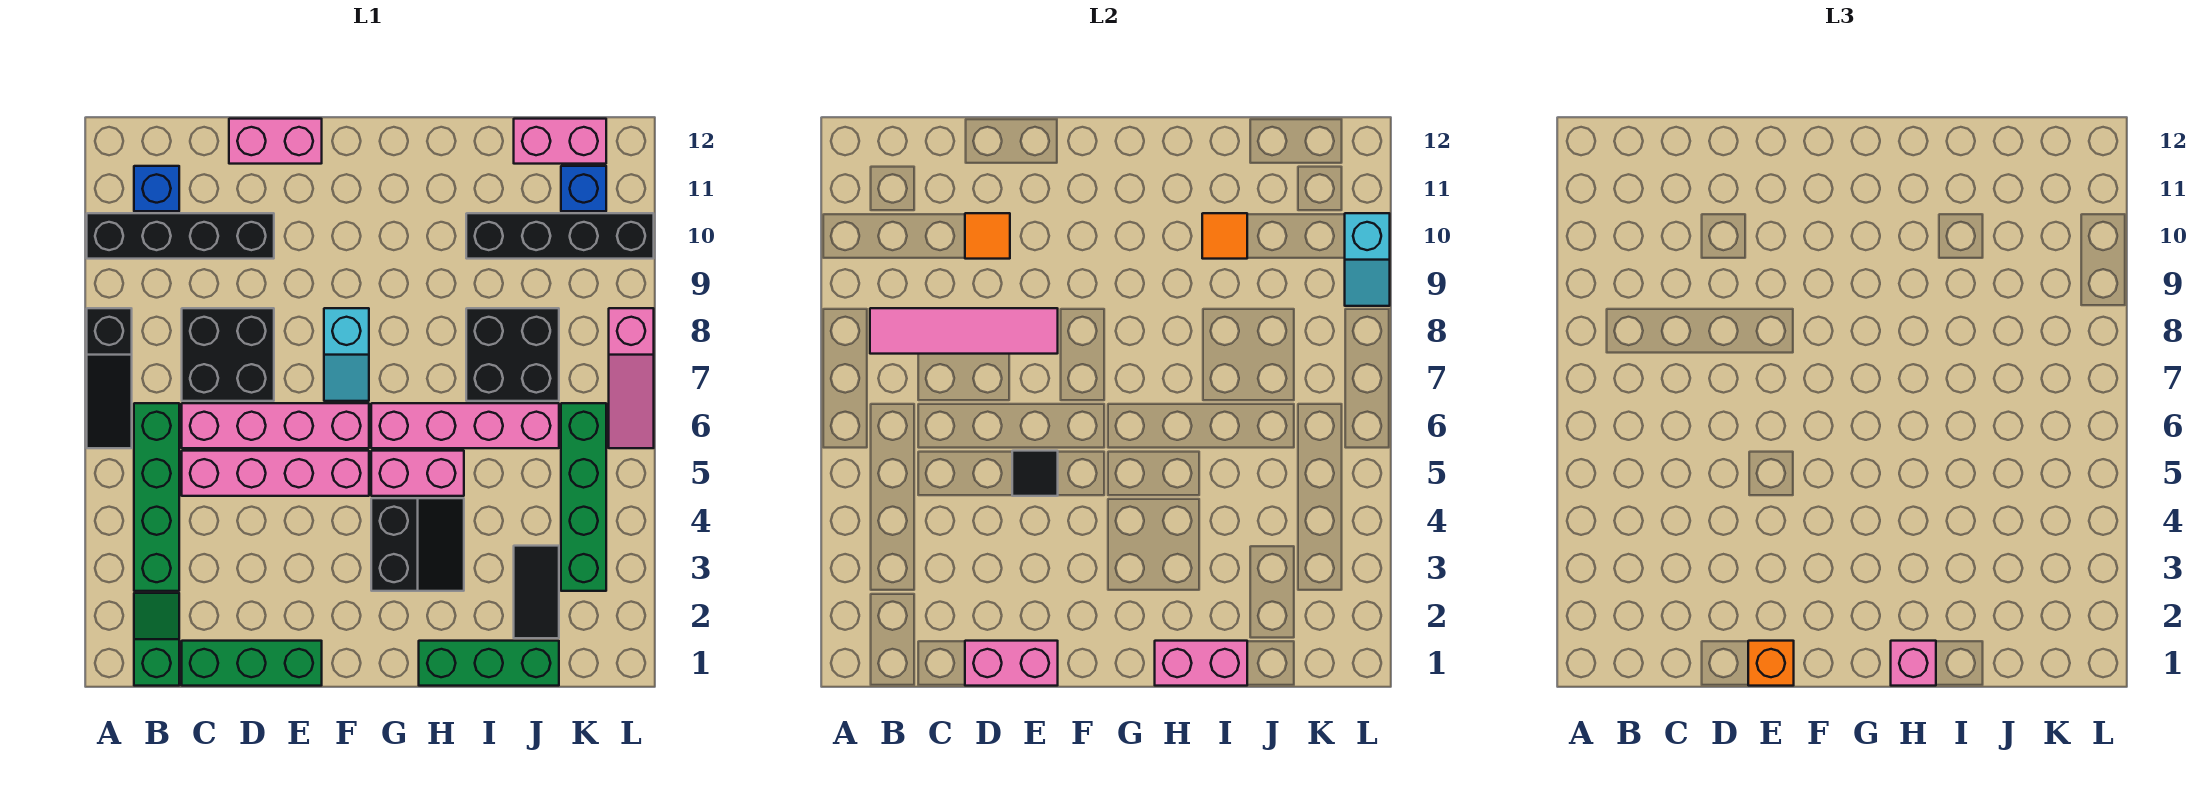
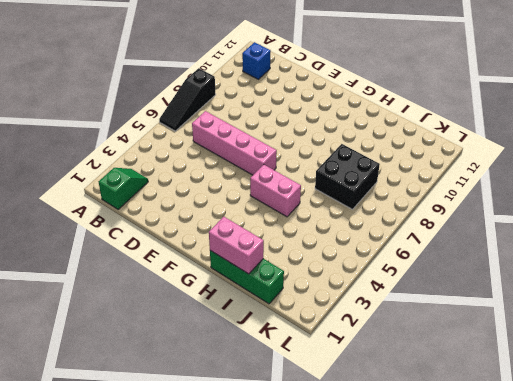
none -> black brick A10:D10 level 1
none -> green brick B3:B6 level 1
none -> green brick C1:E1 level 1
none -> pink brick C5:F5 level 1

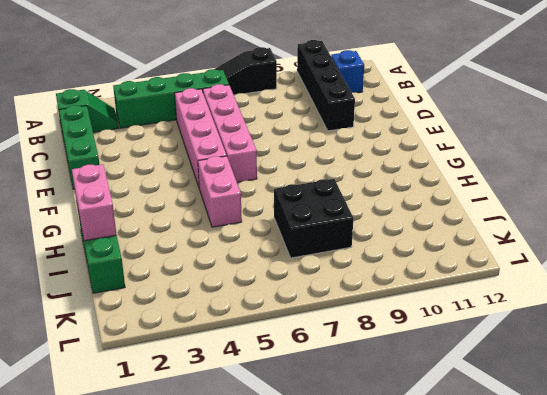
none -> black brick C7:D8 level 1
none -> pink brick D12:E12 level 1
none -> cyan slope F7:F8 level 1 top 8
none -> black slope G3:H4 level 1 top G

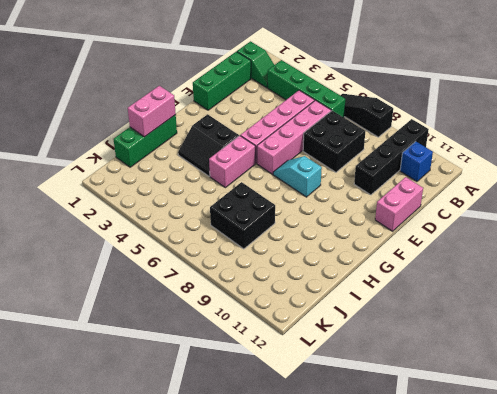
none -> pink brick G6:J6 level 1
none -> black brick I10:L10 level 1
none -> black tile J2:J3 level 1
none -> pink brick J12:K12 level 1

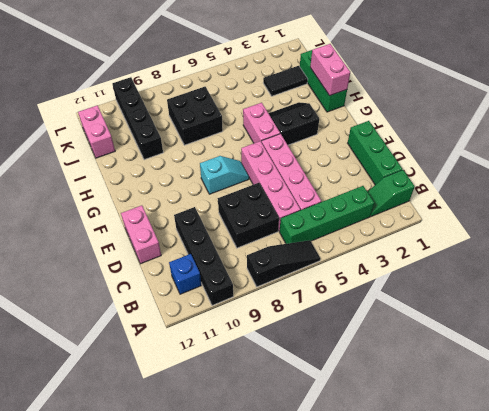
none -> pink brick G6:J6 level 1
none -> green brick K3:K6 level 1
none -> blue brick K11 level 1
none -> pink slope L6:L8 level 1 top 8

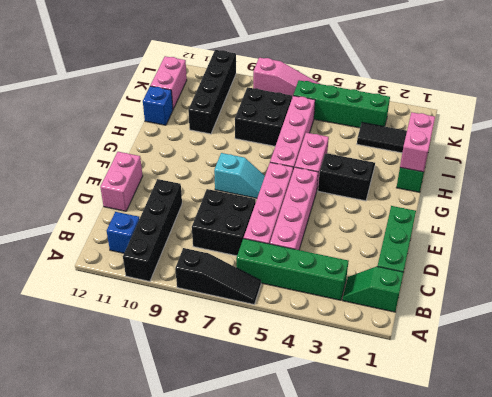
blue brick I12 level 1 -> blue brick K11 level 1
none -> pink tile B8:E8 level 2
none -> pink brick D1:E1 level 2
none -> orange tile D10 level 2
none -> black tile E5 level 2

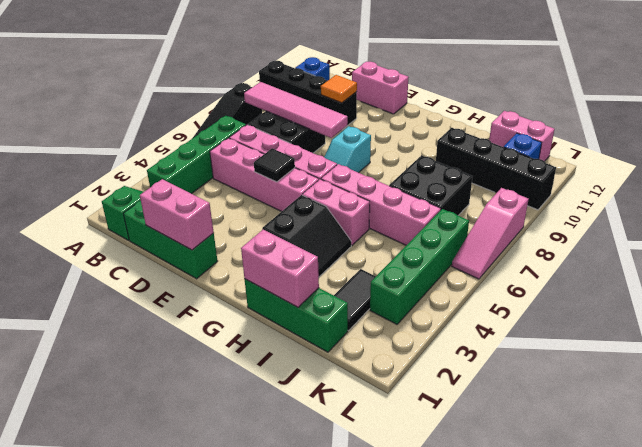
none -> orange tile I10 level 2
none -> cyan slope L9:L10 level 2 top 10
none -> orange brick E1 level 3
none -> pink brick H1 level 3

